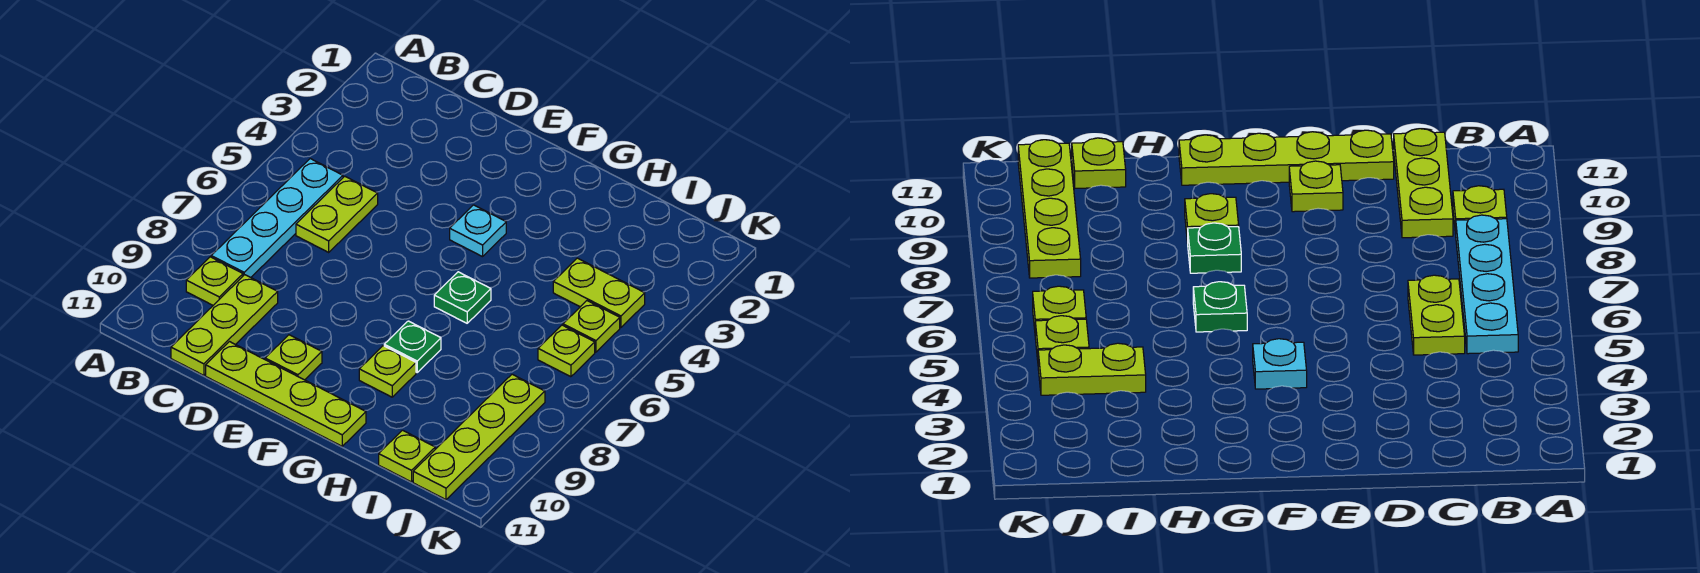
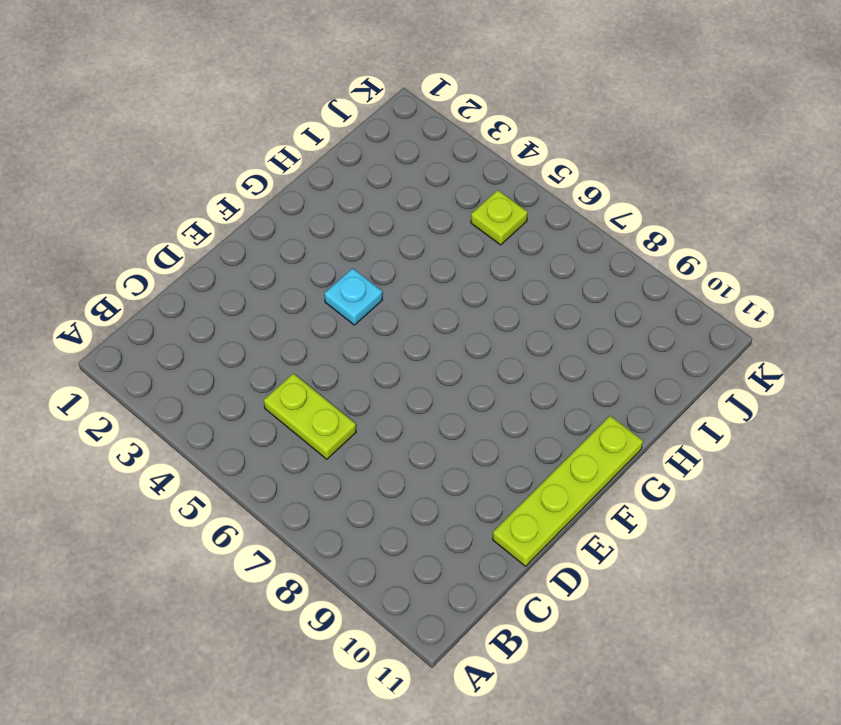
none -> cyan plate B5:B8 level 1
none -> lime plate B9 level 1
none -> lime plate C9:C11 level 1

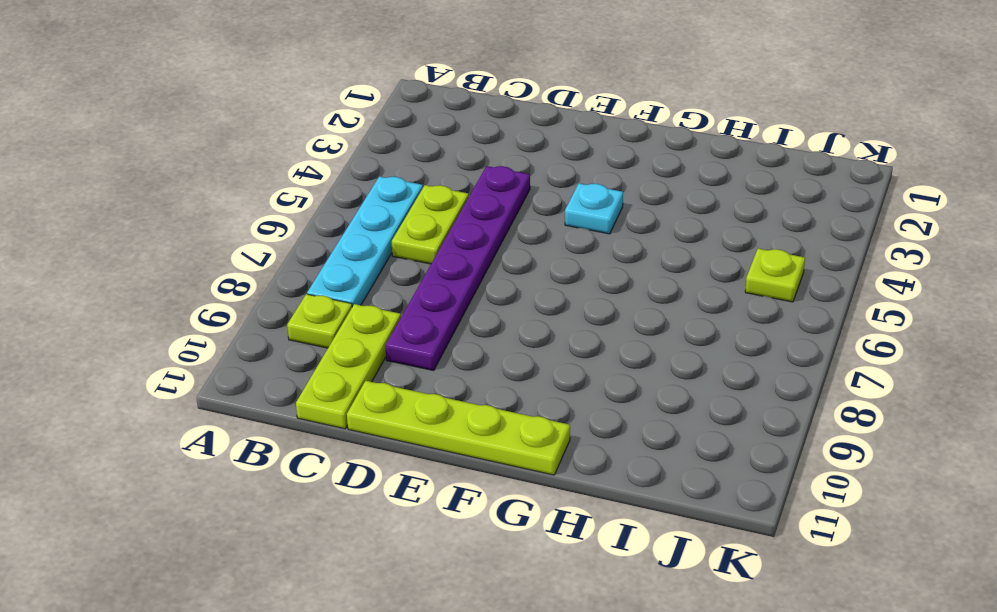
purple plate D4:D9 level 1 -> none
none -> lime plate E10 level 1
none -> green plate G6 level 1
none -> green plate G8 level 1

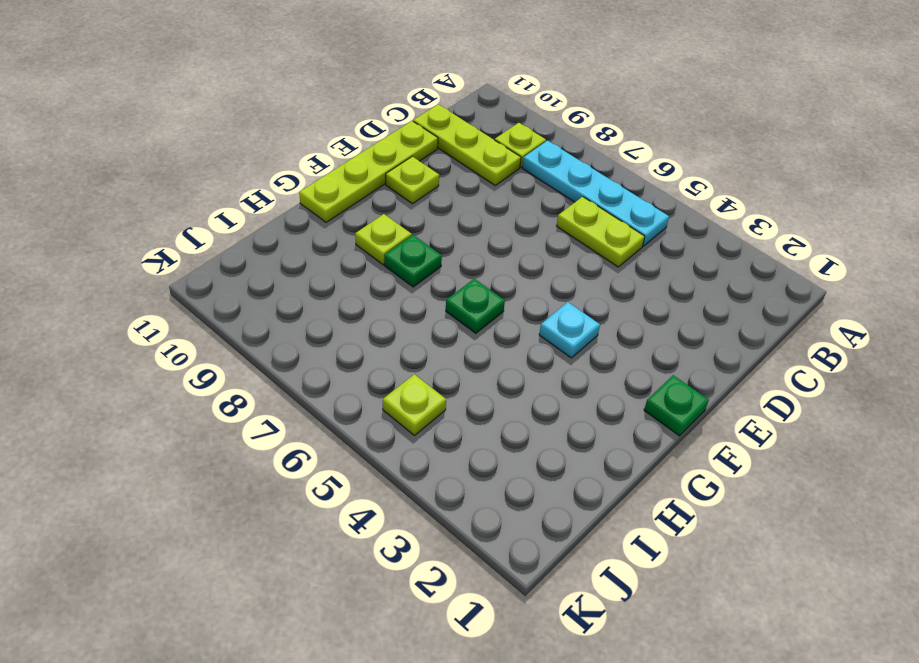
green plate F1 level 1 -> none
none -> lime plate I4:J4 level 1
none -> lime plate I11 level 1
none -> lime plate J6 level 1

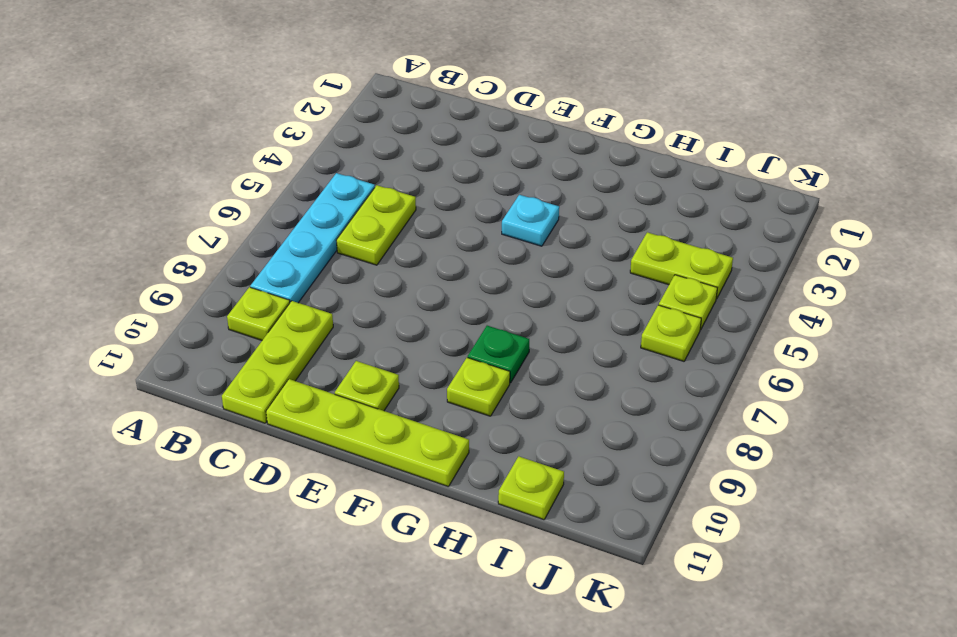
none -> green plate G6 level 1
none -> lime plate J8:J11 level 1

